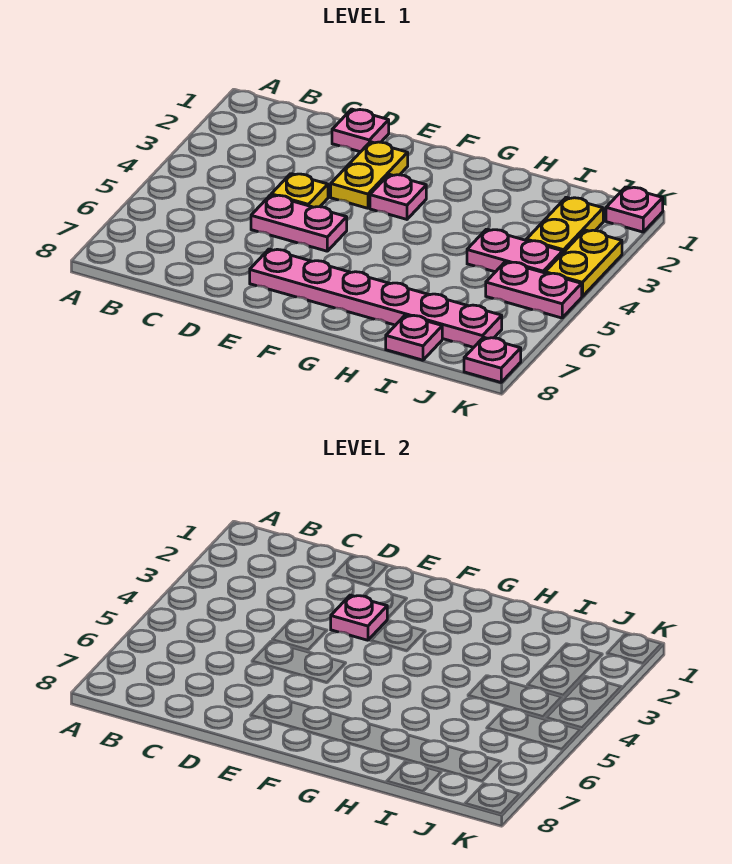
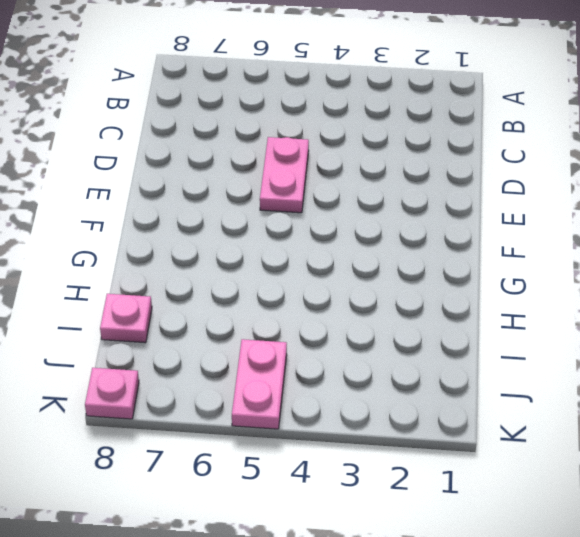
none -> pink plate D1 level 1
none -> yellow plate D4 level 1
none -> yellow plate E2:E3 level 1

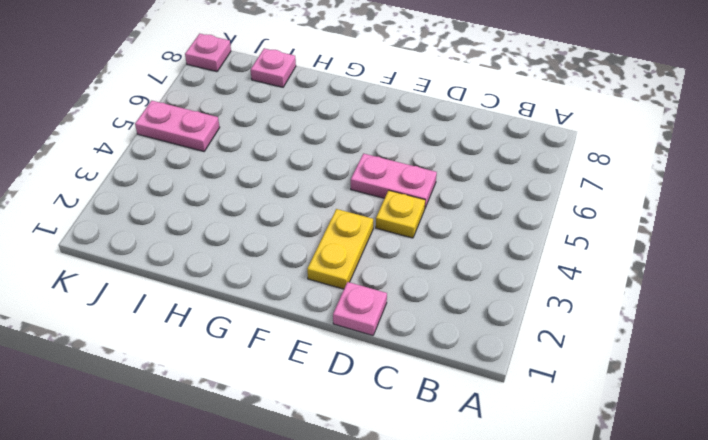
none -> pink plate E7:J7 level 1
none -> pink plate F3 level 1
none -> pink plate I4:J4 level 1

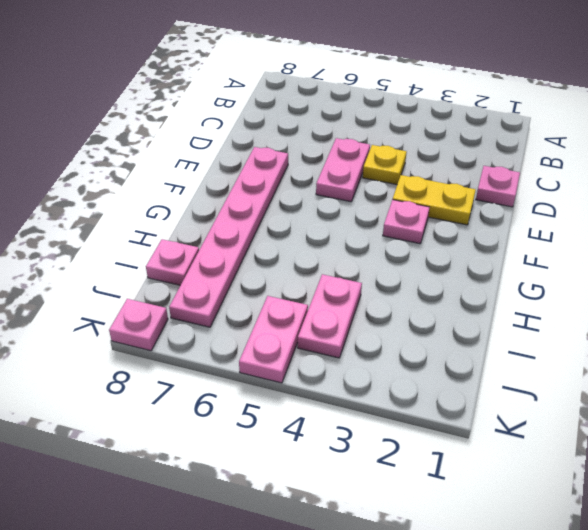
none -> yellow plate J2:J3 level 1
none -> pink plate K1 level 1
none -> yellow plate K3:K4 level 1

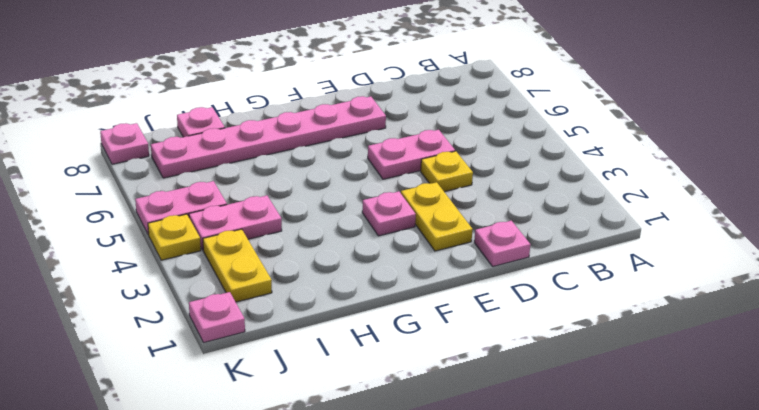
yellow plate K4 level 1 -> yellow plate K3:K4 level 1
none -> pink plate E3 level 2

